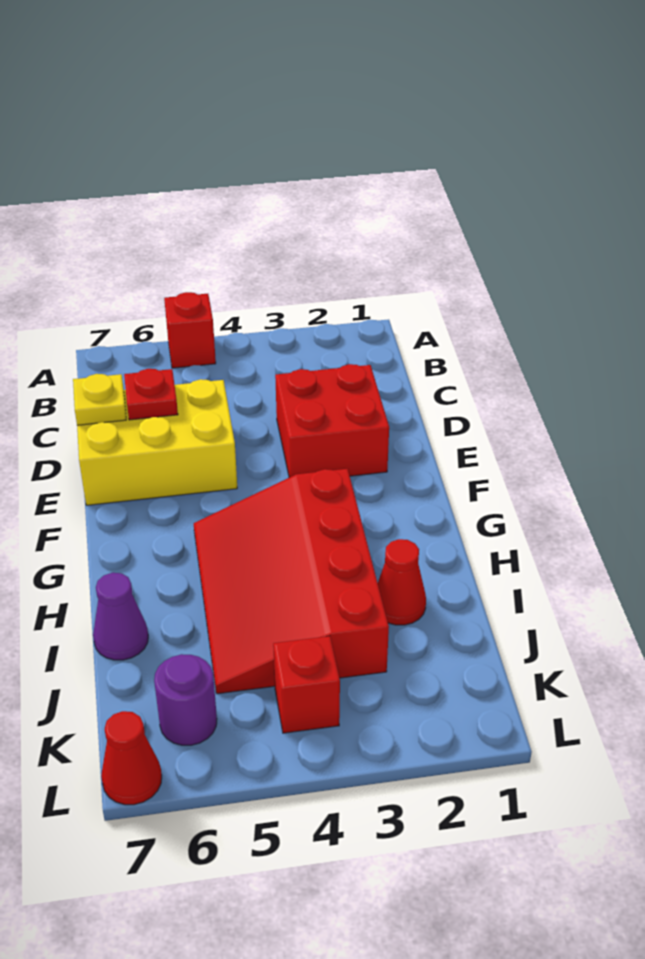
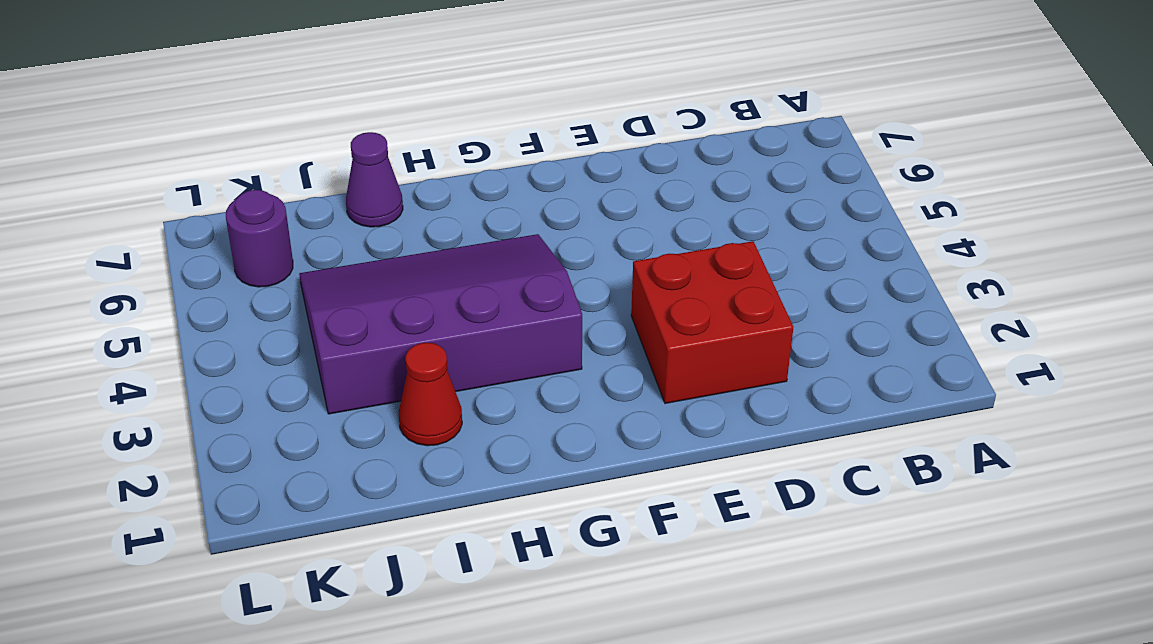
purple slope G3:J5 level 1 top 3 -> red slope G3:J5 level 1 top 3
none -> red brick A5 level 1
none -> yellow brick D5:E7 level 1

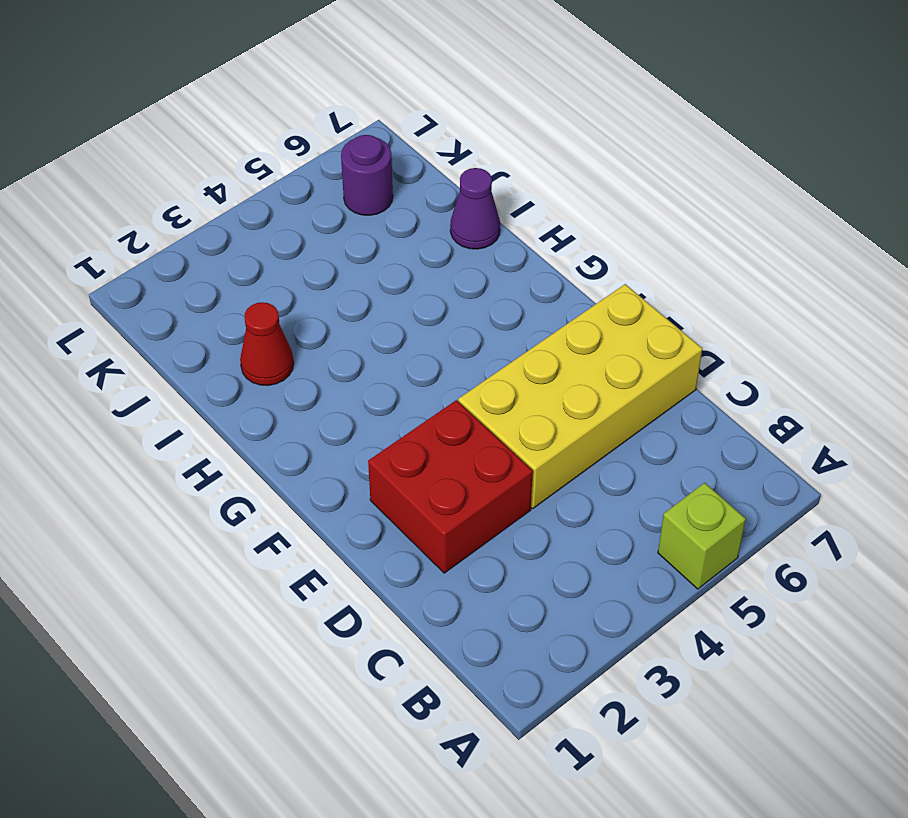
lime brick A5 level 1 -> red brick A5 level 1
yellow brick D4:E7 level 1 -> yellow brick D5:E7 level 1
none -> red slope G3:J5 level 1 top 3
none -> red brick K4 level 1

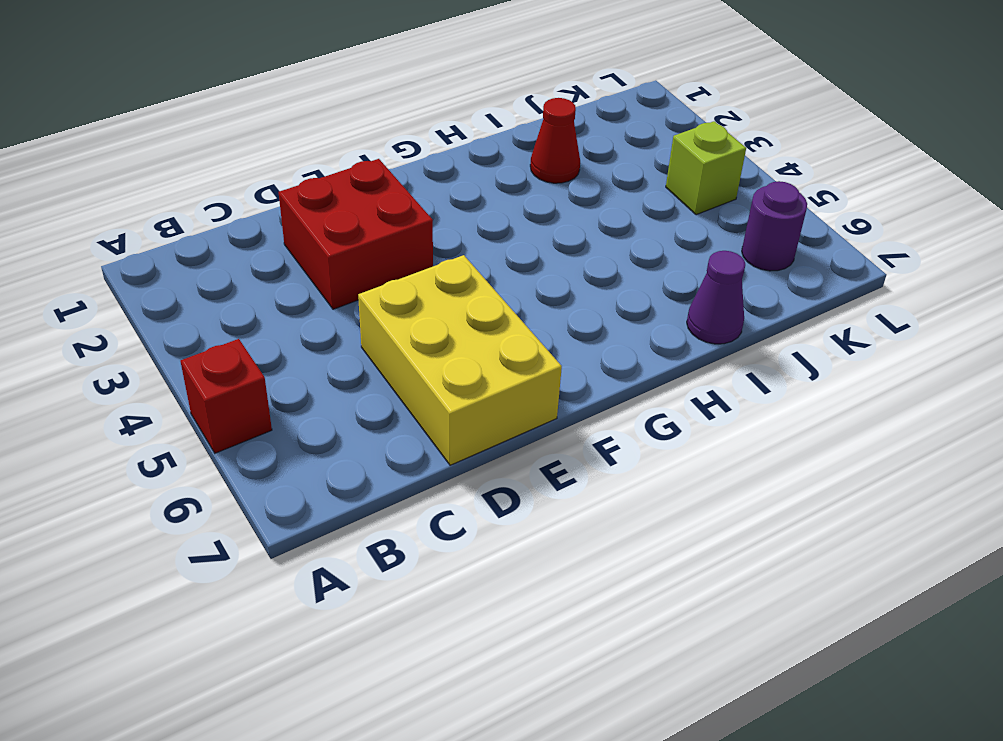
lime brick K4 level 1 -> red brick K4 level 1
none -> red slope G3:J5 level 1 top 3
none -> red cone L7 level 1

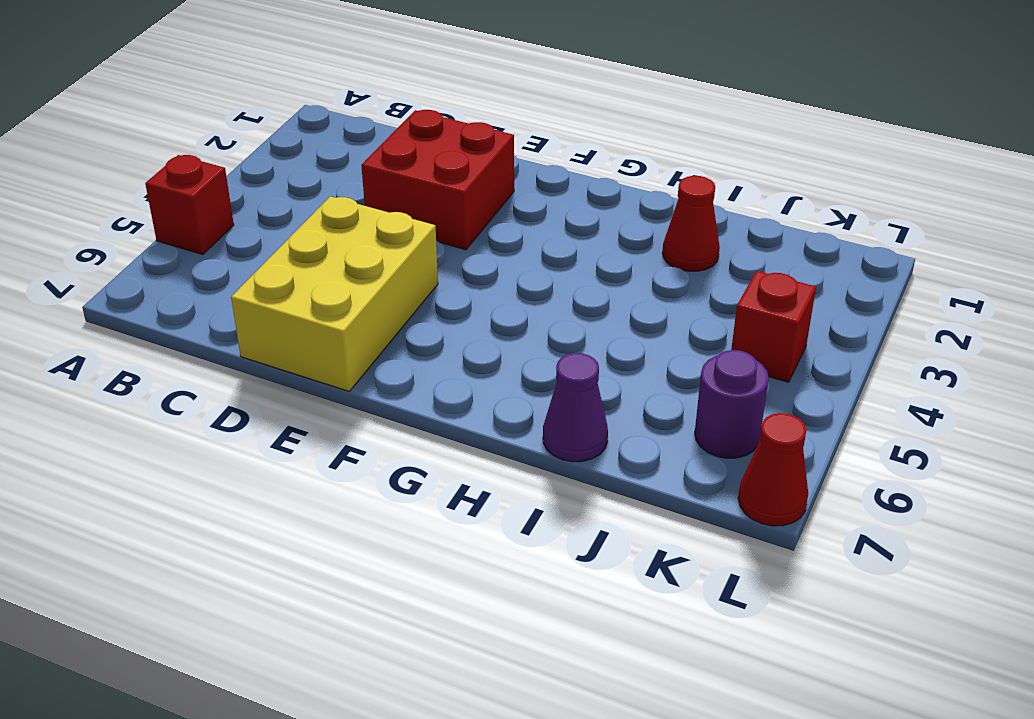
none -> red slope G3:J5 level 1 top 3
none -> red plate D6 level 2

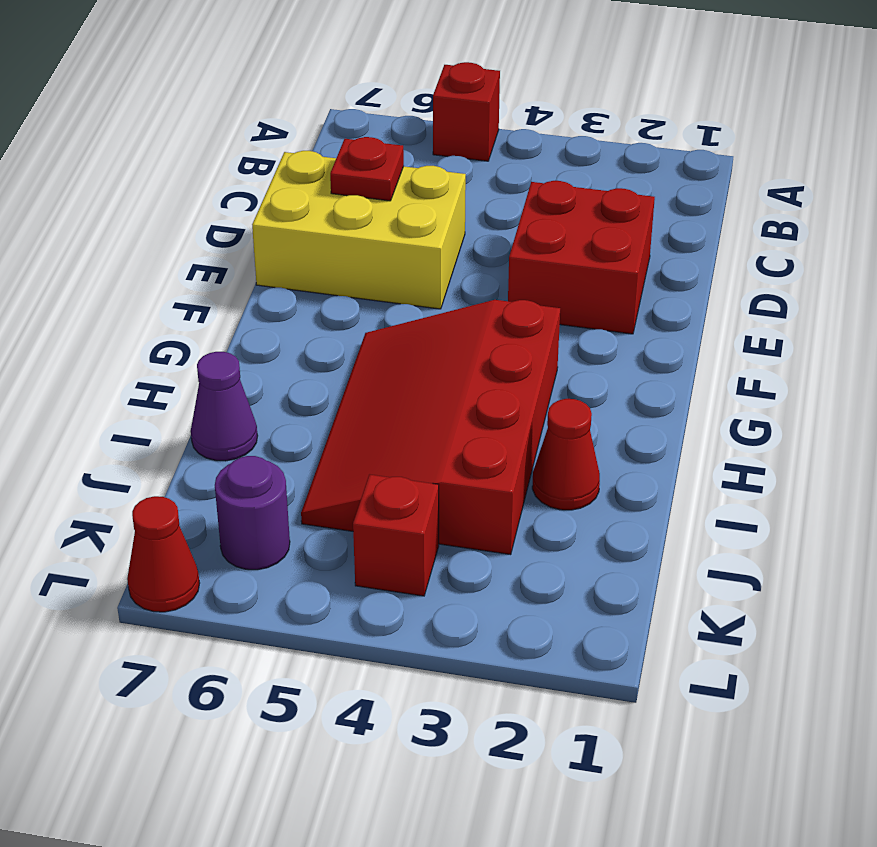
none -> yellow plate D7 level 2

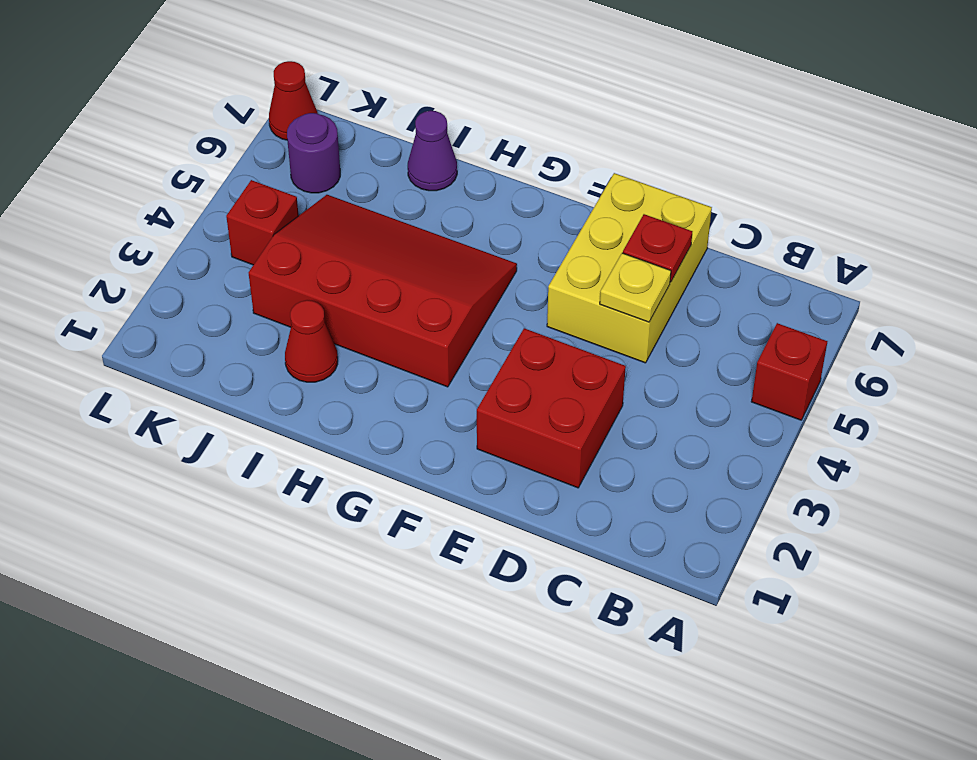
yellow plate D5 level 2 -> yellow plate D7 level 2

